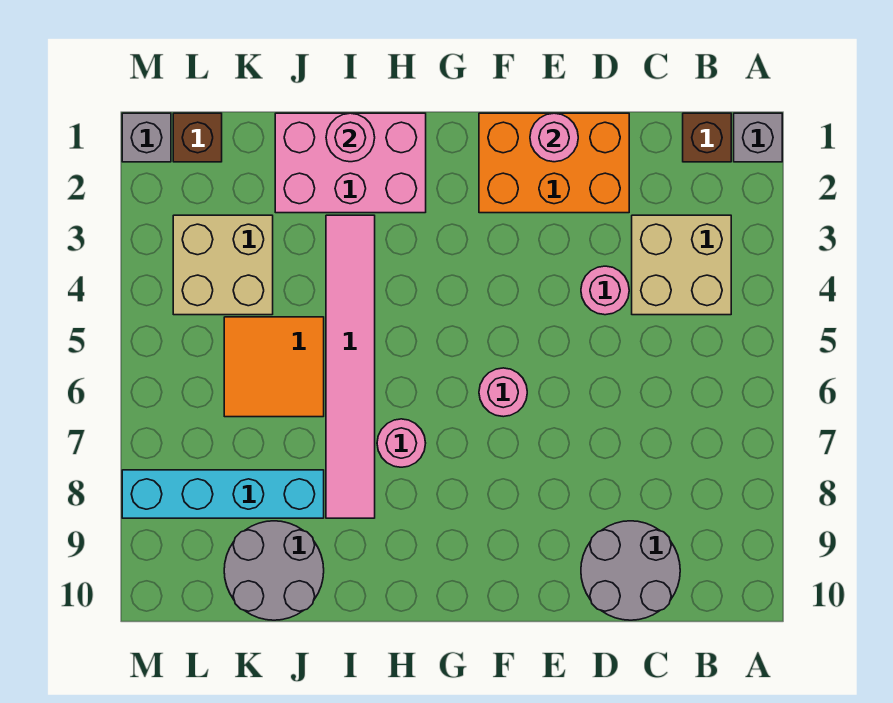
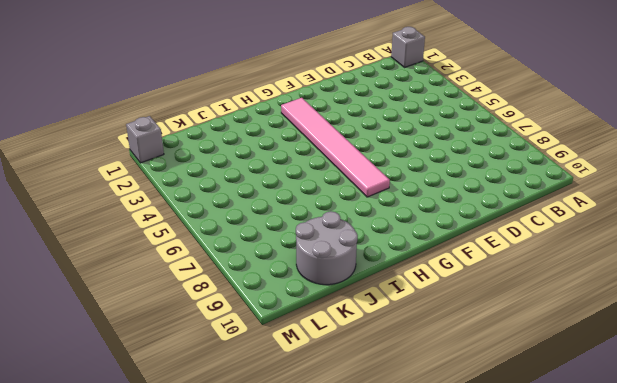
pink tile G2:G7 level 1 -> pink tile I3:I8 level 1
none -> brown brick B1 level 1
none -> tan brick B3:C4 level 1
none -> grey round brick C9:D10 level 1

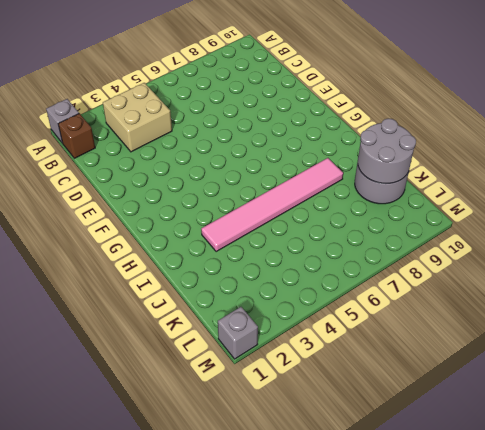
grey round brick J9:K10 level 2 -> grey round brick C9:D10 level 1
none -> orange brick D1:F2 level 1
none -> pink round brick D4 level 1
none -> pink round brick F6 level 1

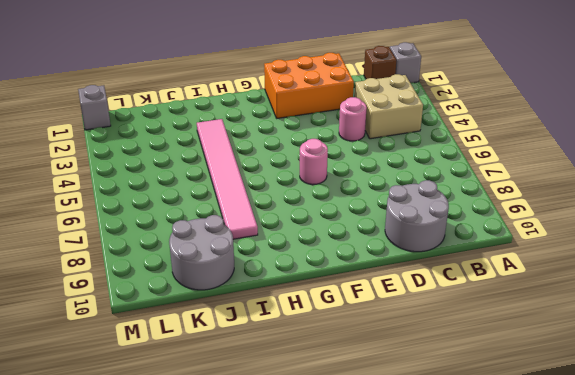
none -> pink brick H1:J2 level 1
none -> pink round brick H7 level 1
none -> orange tile J5:K6 level 1

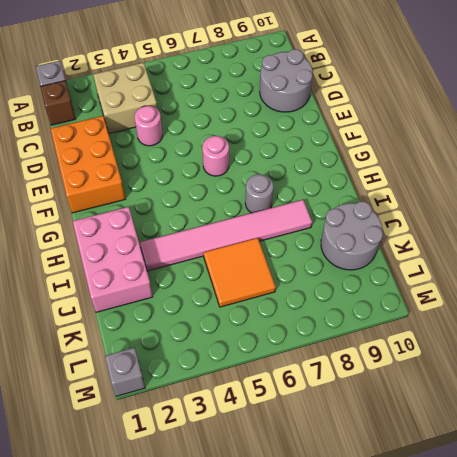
grey round brick H7 level 1 -> pink round brick H7 level 1
none -> cyan brick J8:M8 level 1
none -> tan brick K3:L4 level 1
none -> brown brick L1 level 1

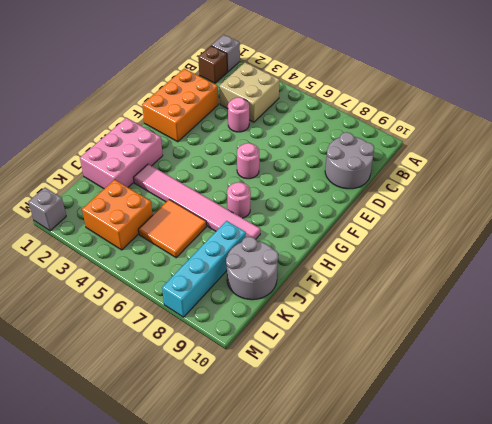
orange brick K3:L4 level 1 -> tan brick K3:L4 level 1
none -> brown brick L1 level 1
none -> pink round brick E1 level 2
none -> pink round brick I1 level 2

